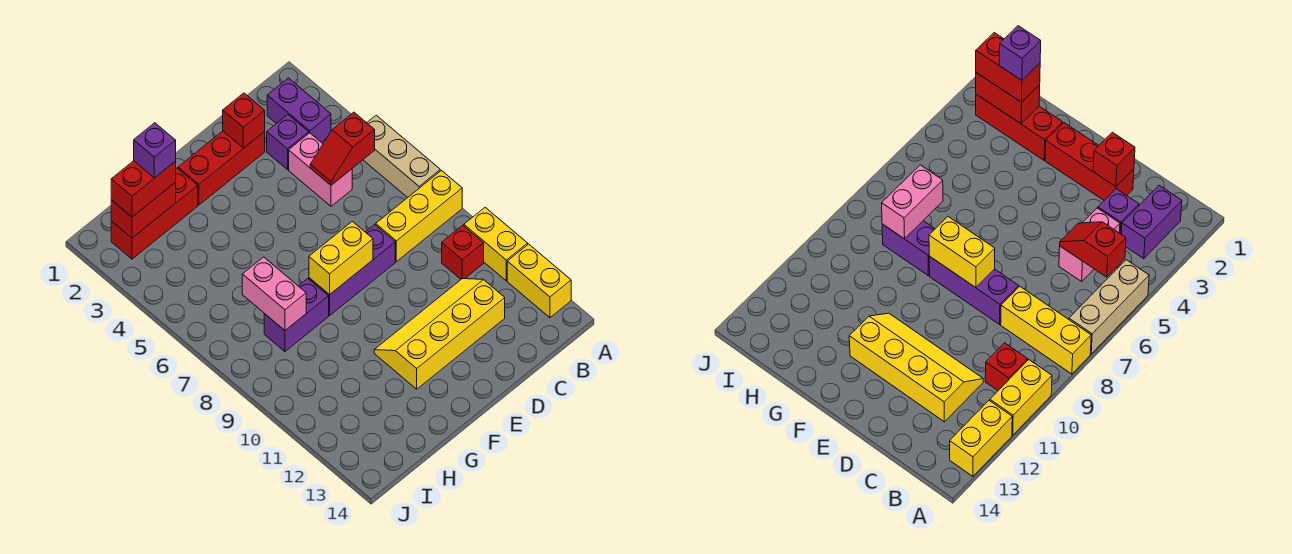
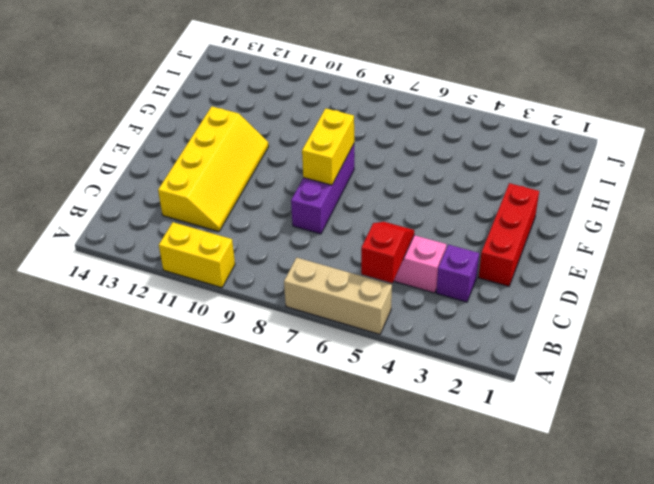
none -> yellow brick A8:C8 level 1
none -> yellow brick A12:A13 level 1
none -> purple brick B2:B3 level 1

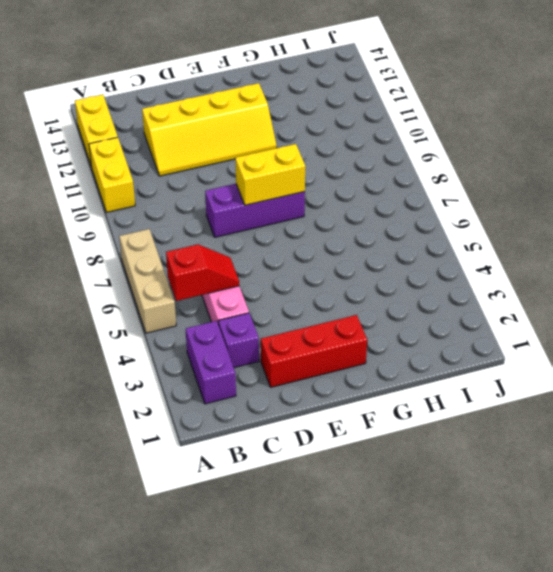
none -> yellow brick A8:C8 level 1
none -> red brick B10 level 1
none -> red brick G2:I2 level 1

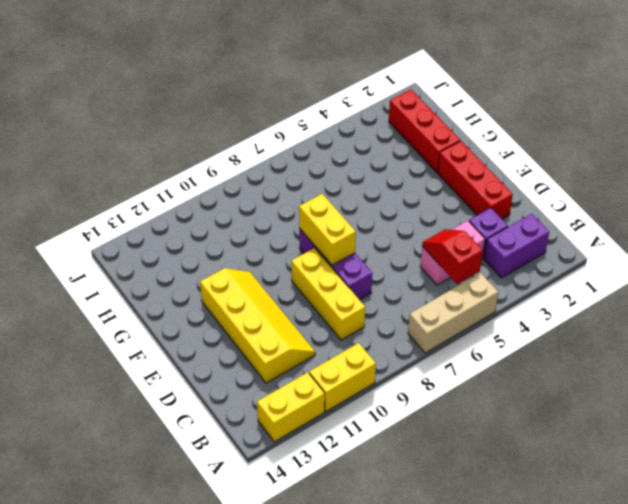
yellow brick C9:E9 level 1 -> yellow brick A8:C8 level 1
none -> red brick B10 level 1
none -> purple brick G8:H8 level 1
none -> red brick D2 level 2

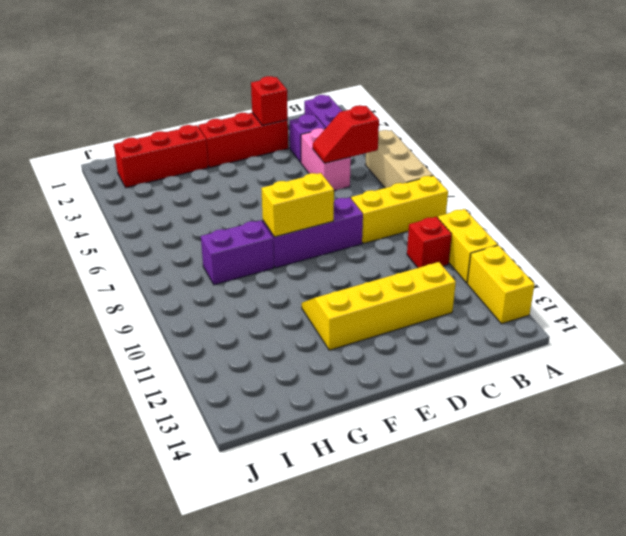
none -> red brick H2:I2 level 2
none -> pink brick H7:H8 level 2
none -> red brick H2:I2 level 3

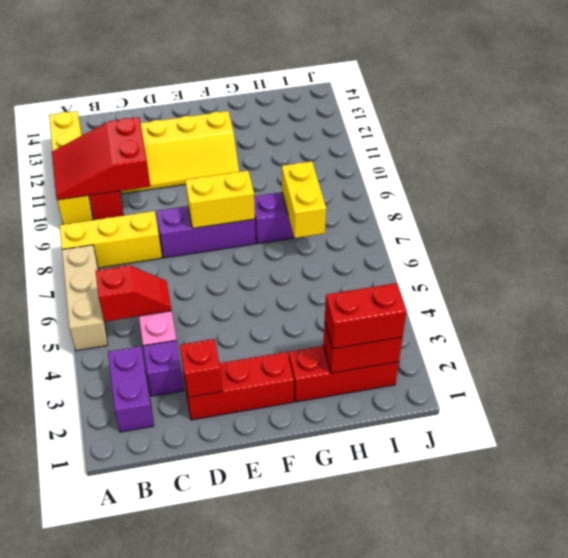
red slope A10:C11 level 2 top C -> none
yellow brick H7:H8 level 2 -> pink brick H7:H8 level 2
none -> purple brick H2 level 4

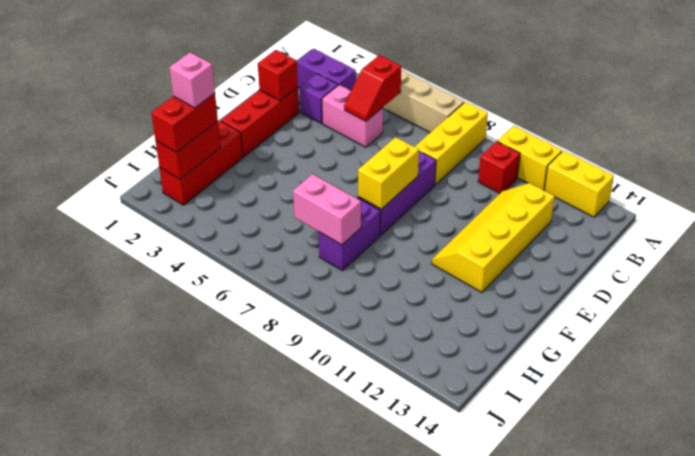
pink brick H2 level 4 -> purple brick H2 level 4

